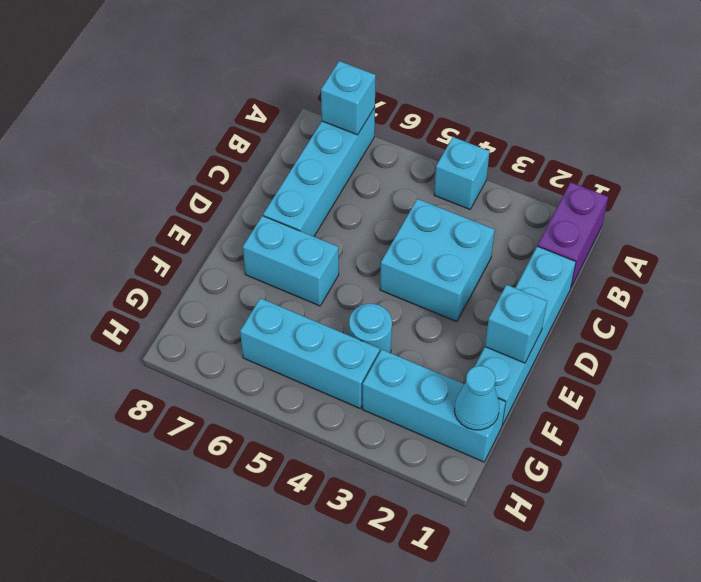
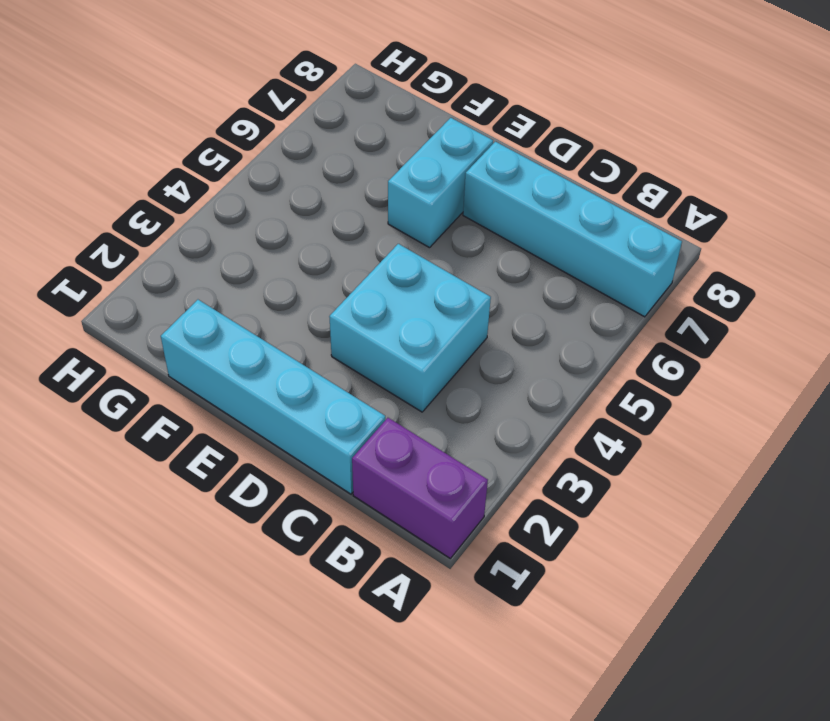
none -> cyan brick A4 level 1
none -> cyan round brick F4 level 1
none -> cyan brick G1:G3 level 1

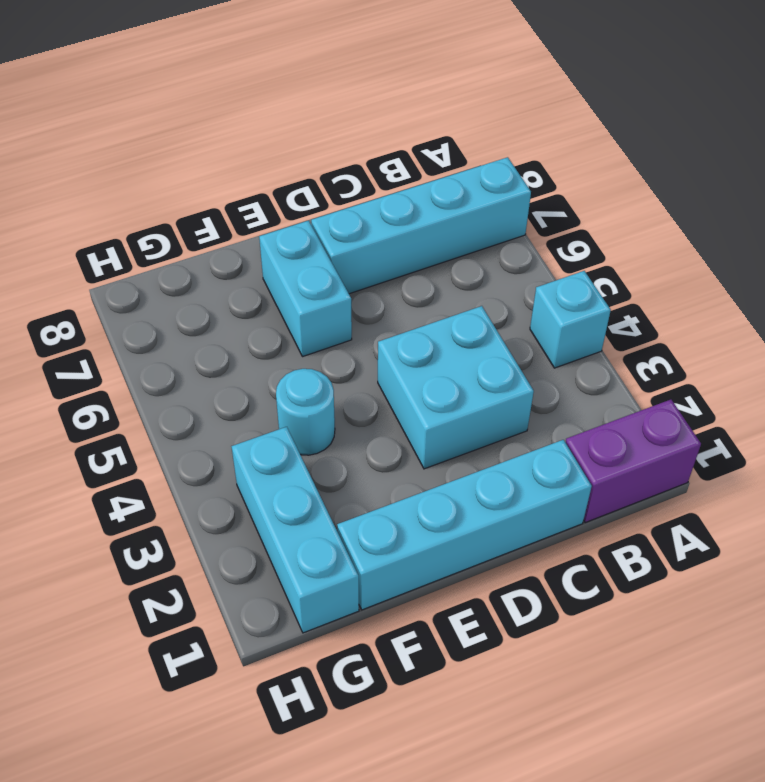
none -> cyan brick G4:G6 level 1
none -> cyan brick A7 level 2
none -> cyan brick E1 level 2

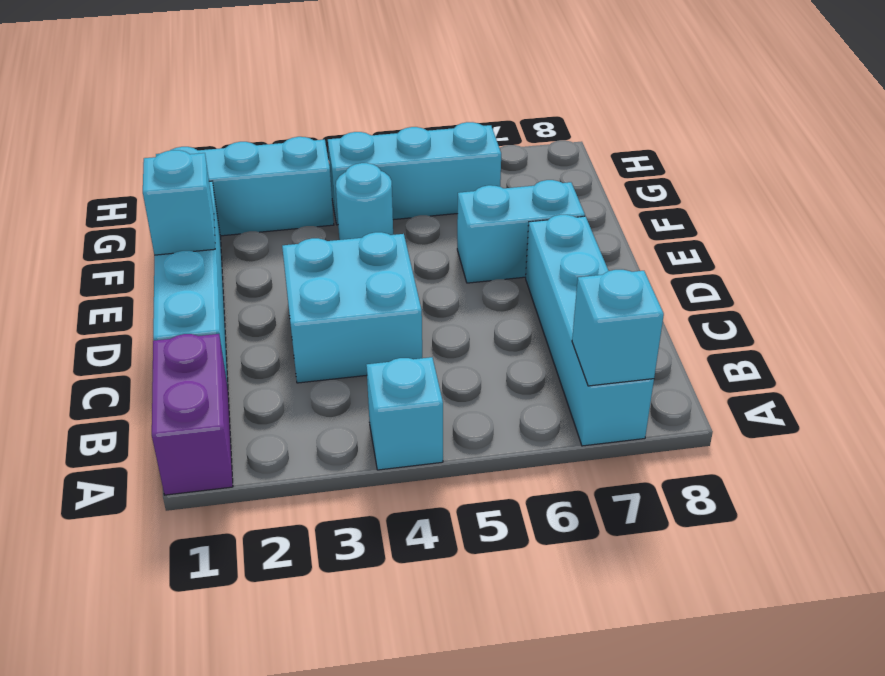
none -> cyan cone G1 level 2

